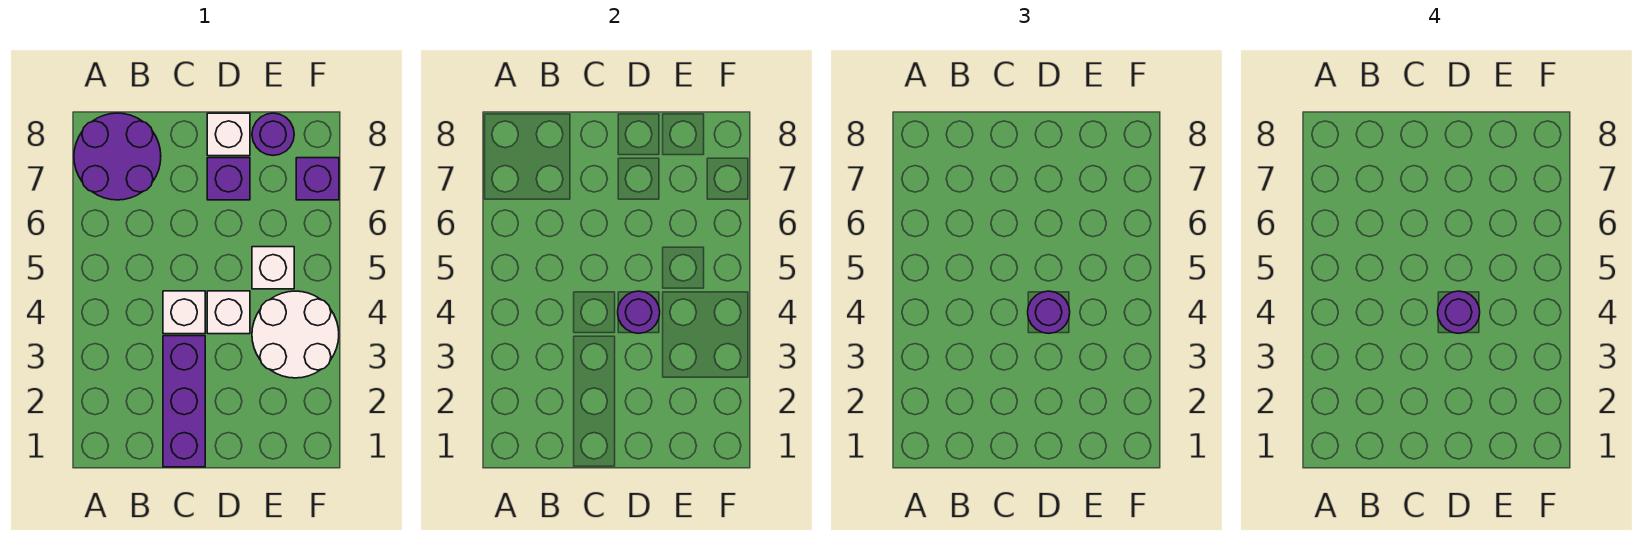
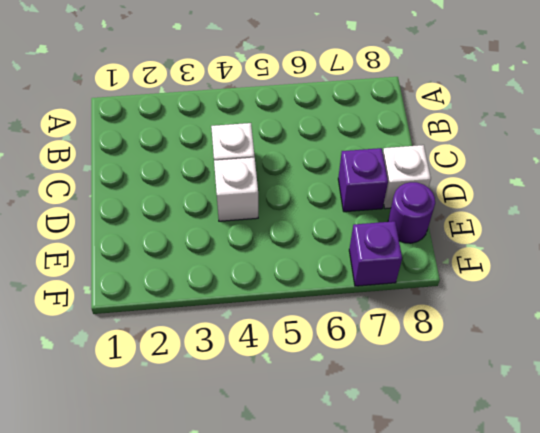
none -> purple round brick A7:B8 level 1
none -> purple brick C1:C3 level 1
none -> white round brick E3:F4 level 1

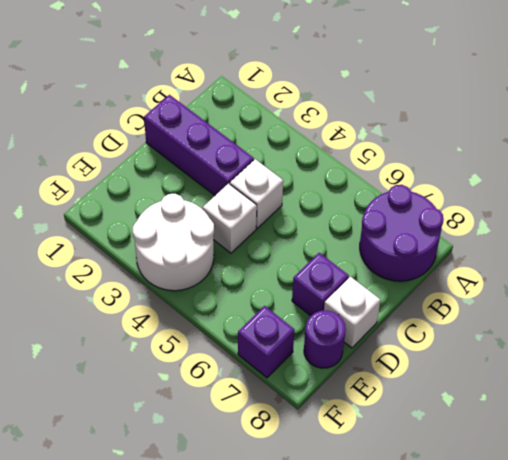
none -> white brick E5 level 1
none -> purple round brick D4 level 2
none -> purple round brick D4 level 3

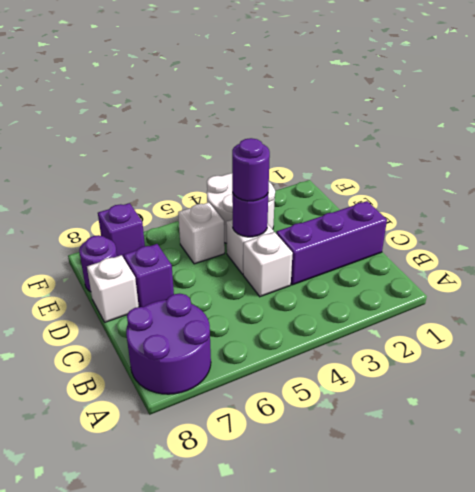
none -> purple round brick D4 level 4

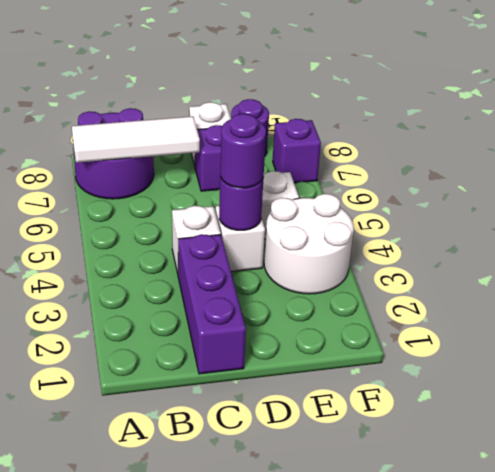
white tile A7:C7 level 2 -> none
none -> purple round brick D4 level 4

